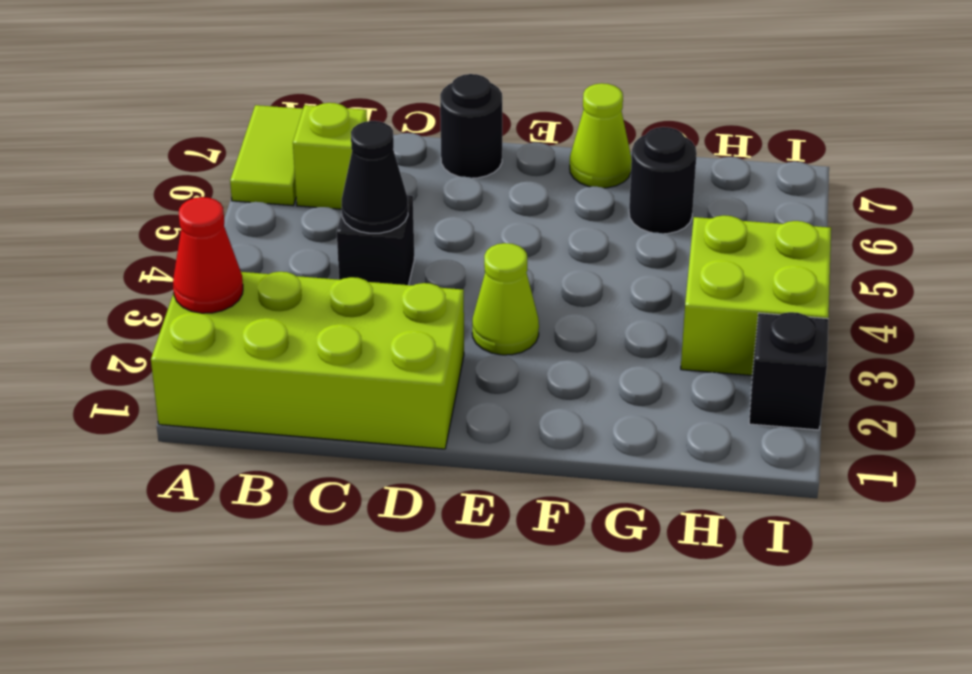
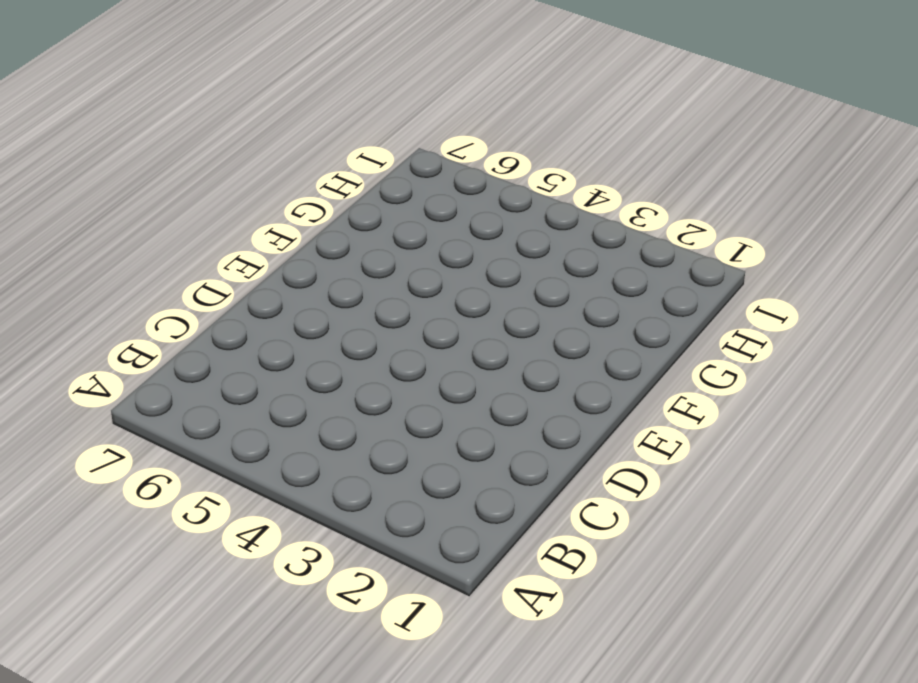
none -> lime brick A1:D2 level 1
none -> lime tile A6:A7 level 1
none -> lime brick B6 level 1

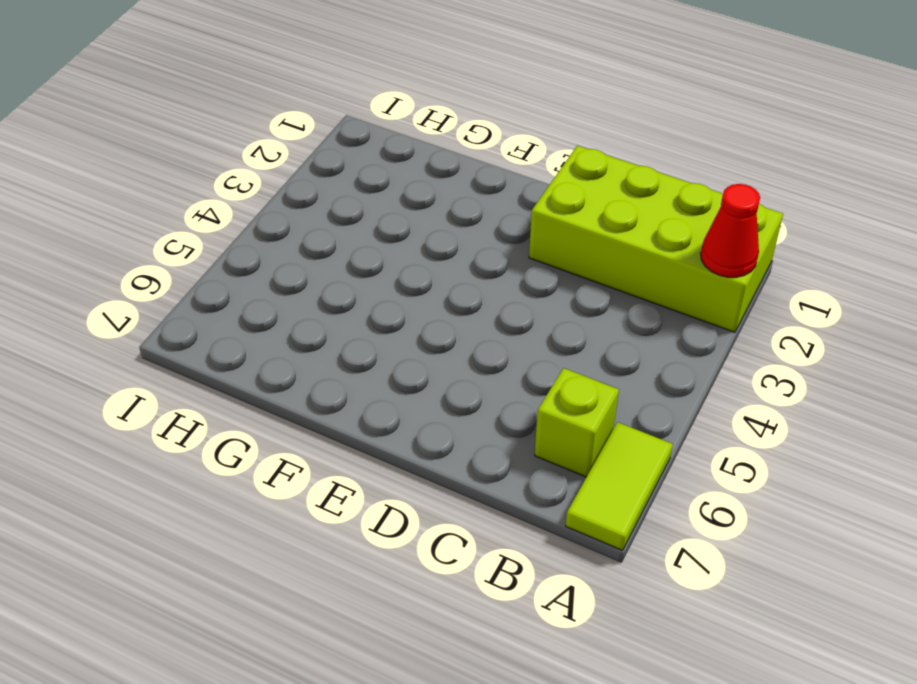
none -> black brick C4 level 1
none -> black round brick D7 level 1
none -> lime cone E3 level 1

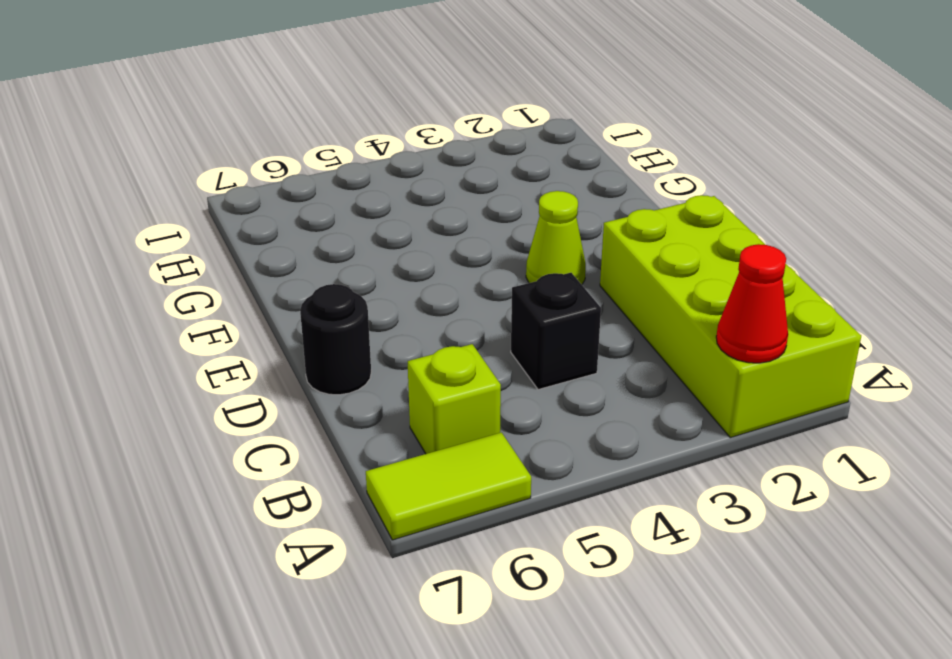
none -> lime cone F7 level 1
none -> black round brick G6 level 1
none -> lime brick H3:I4 level 1

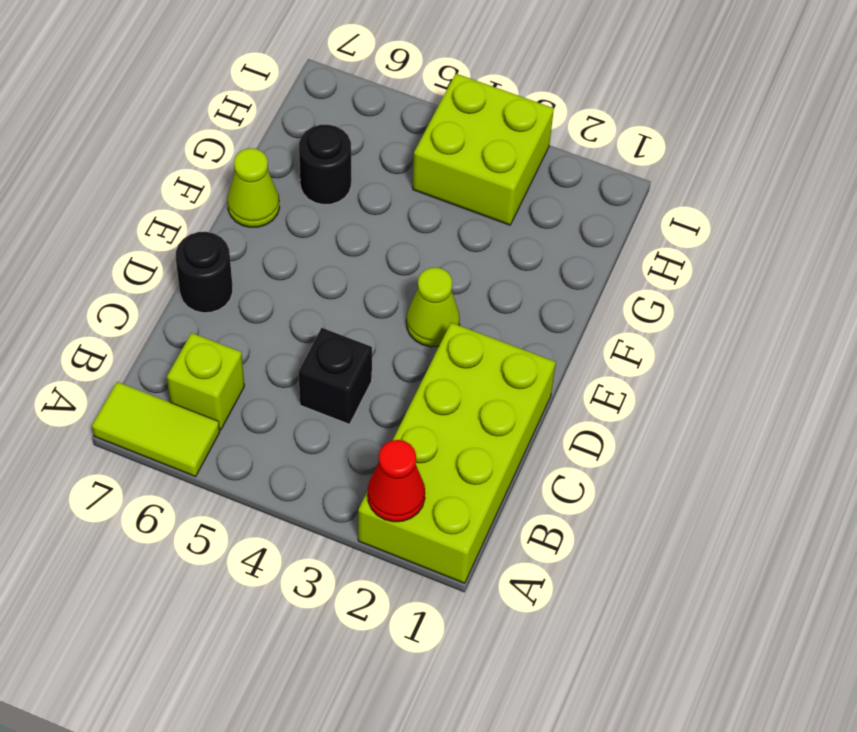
none -> black brick I2 level 1
none -> black cone C4 level 2

